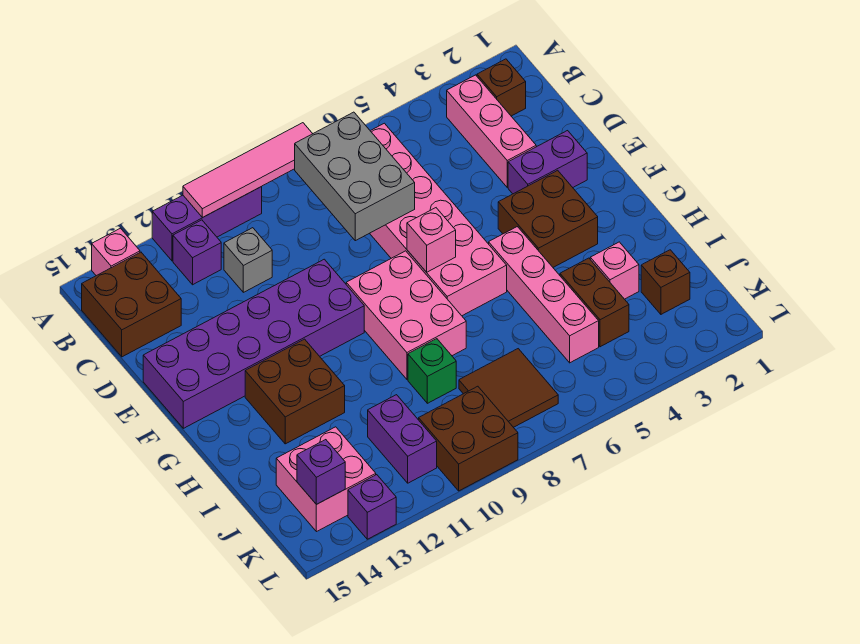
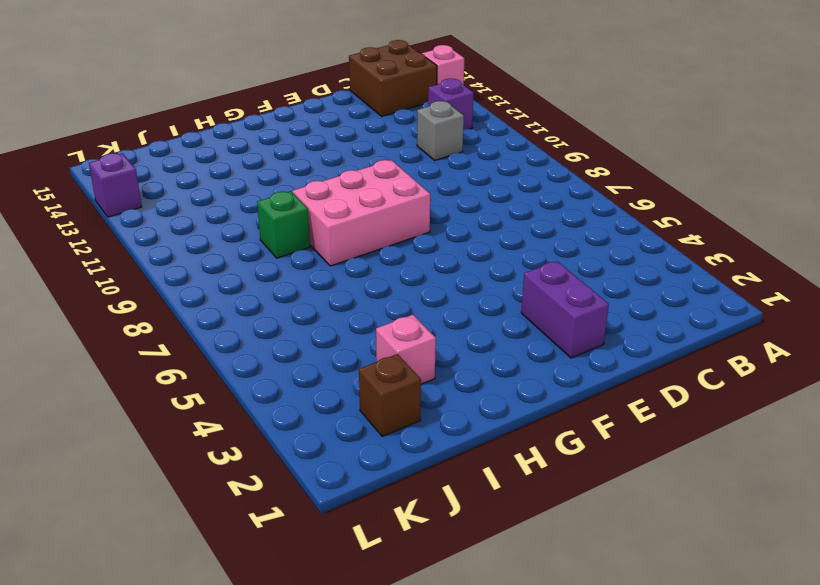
none -> purple brick A10:A12 level 1
none -> brown brick B2 level 1
none -> pink brick B3:D3 level 1

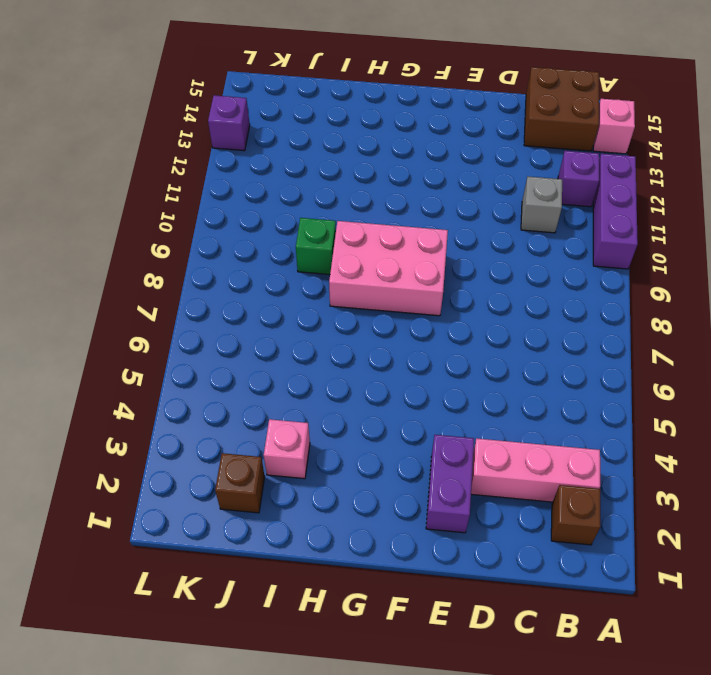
none -> pink brick B6:G7 level 1
none -> purple brick E10:F15 level 1
none -> brown brick F3:G4 level 1

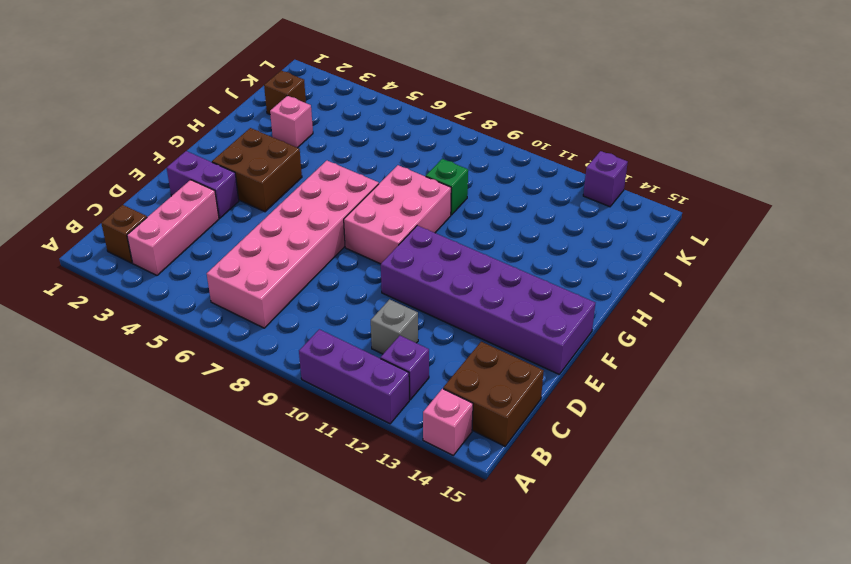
none -> pink brick G5:J5 level 1
none -> brown brick G12:H13 level 1
none -> brown brick I4:J4 level 1

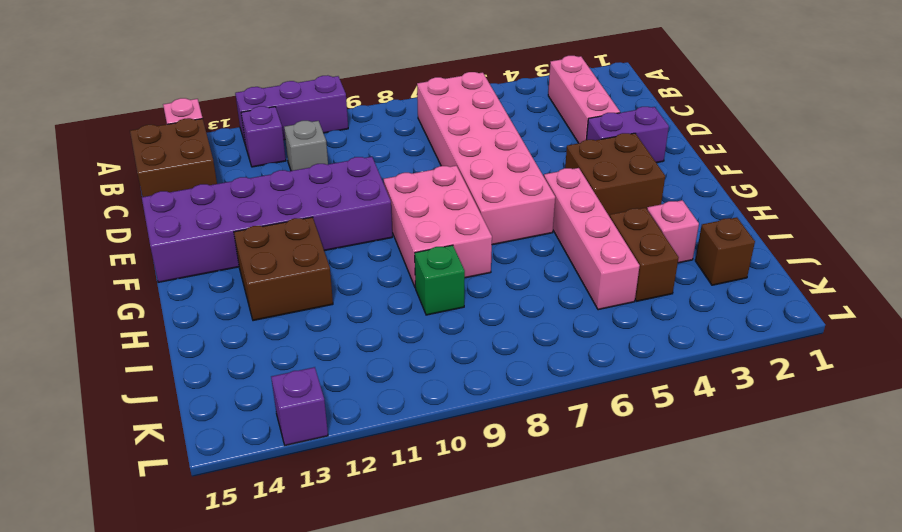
none -> brown brick B2 level 1
none -> brown tile J7:K8 level 1
none -> purple brick J11:K11 level 1

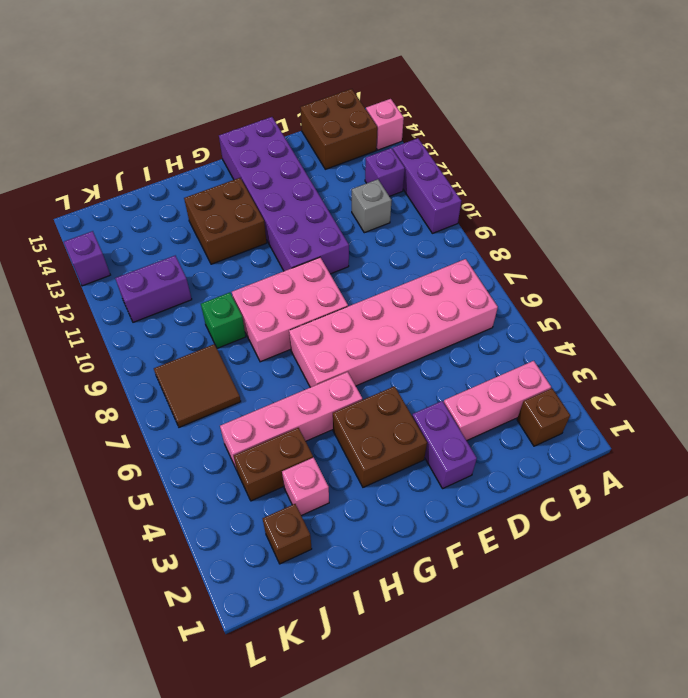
none -> pink brick J13:K14 level 1
none -> brown brick K9:L10 level 1
none -> pink tile A8:A11 level 2

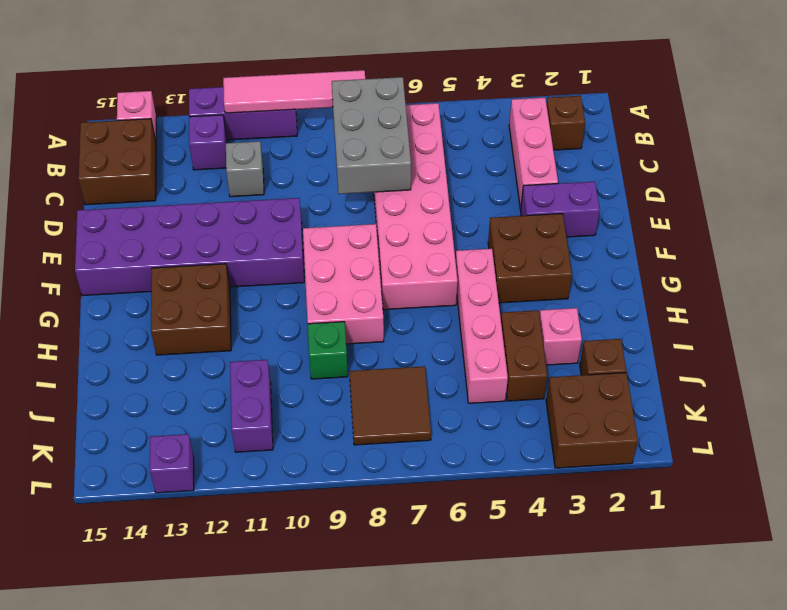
brown brick K2:L3 level 1 -> brown brick K9:L10 level 1
none -> pink brick J13:K14 level 1
none -> pink brick F7 level 2
none -> purple brick K14 level 2

